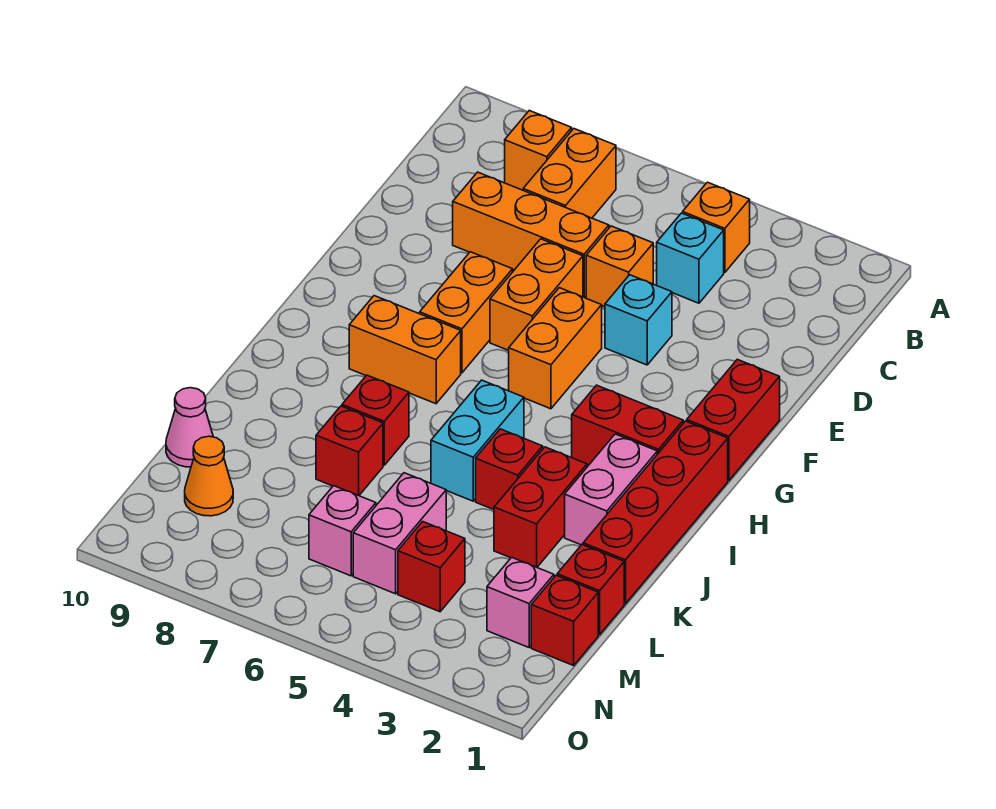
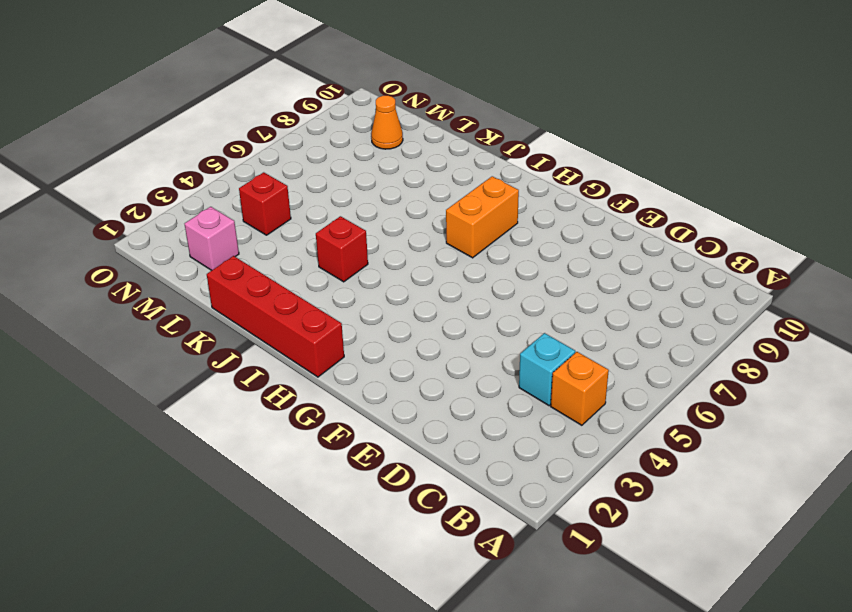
none -> orange brick B7:C7 level 1
none -> orange brick B8 level 1
none -> orange brick D5 level 1

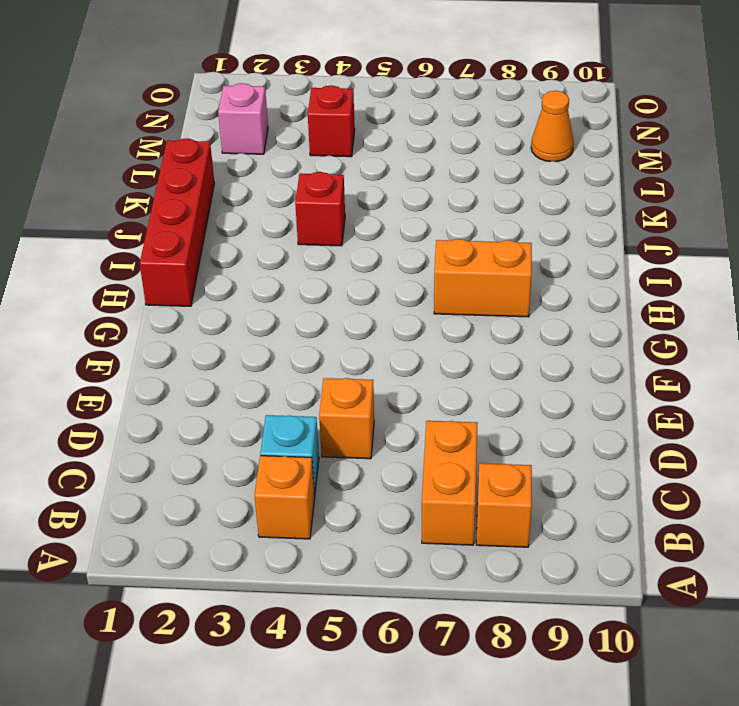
none -> orange brick D6:D8 level 1
none -> cyan brick E4 level 1
none -> orange brick E6:F6 level 1

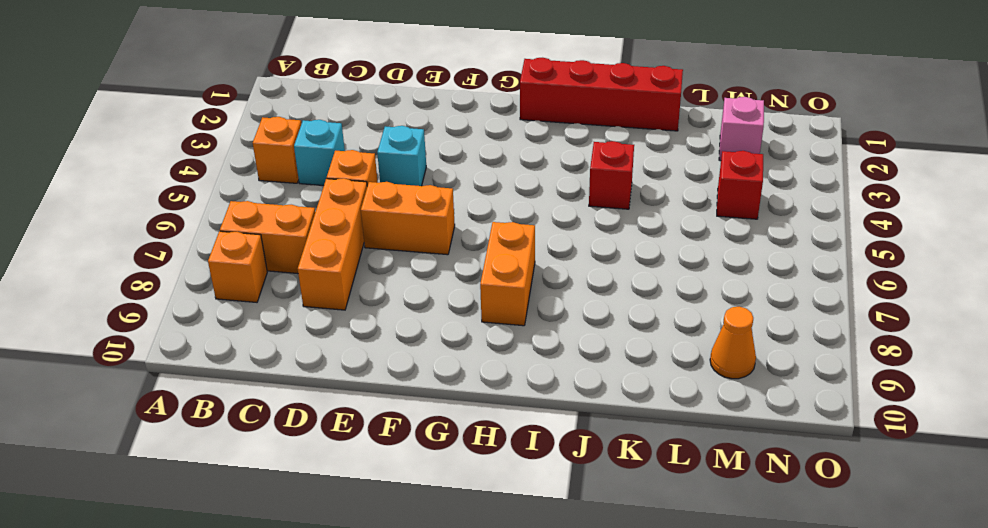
none -> red brick F1:G1 level 1
none -> orange brick F5:G5 level 1
none -> orange brick F7:G7 level 1

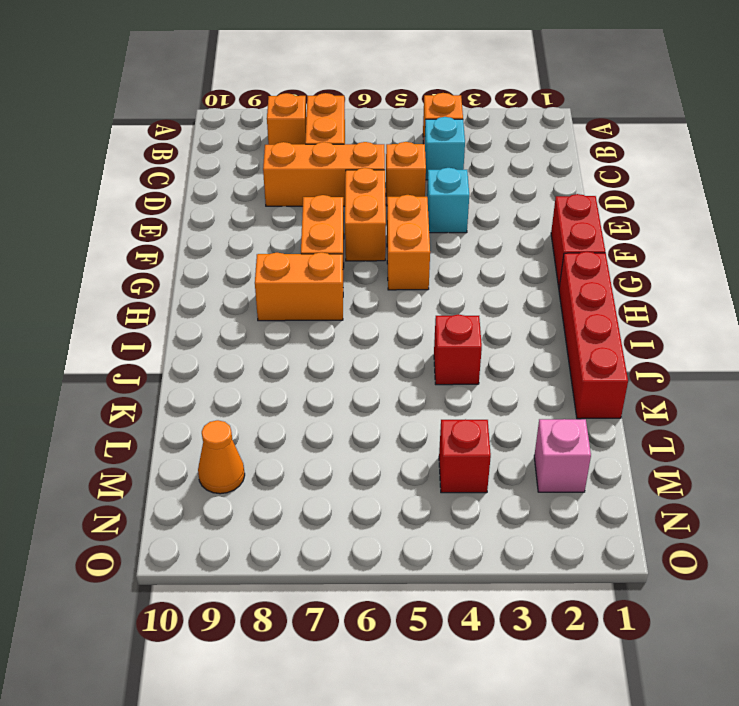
none -> red brick H2:H3 level 1
none -> pink brick I2:J2 level 1
none -> cyan brick I5:J5 level 1

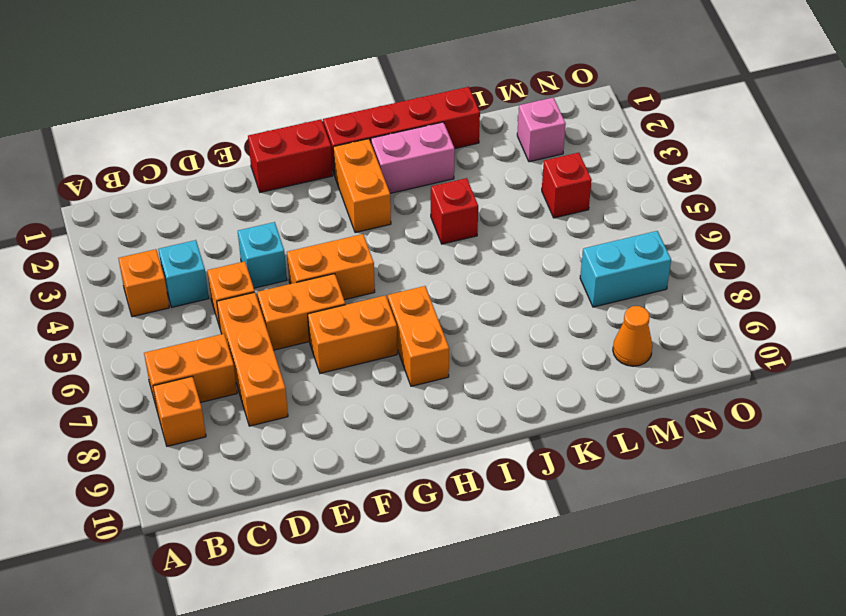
orange brick H2:H3 level 1 -> red brick H2:H3 level 1
cyan brick M7:N7 level 1 -> cyan brick I5:J5 level 1
none -> red brick J3:K3 level 1
none -> red brick J7 level 1
none -> red brick K7 level 1

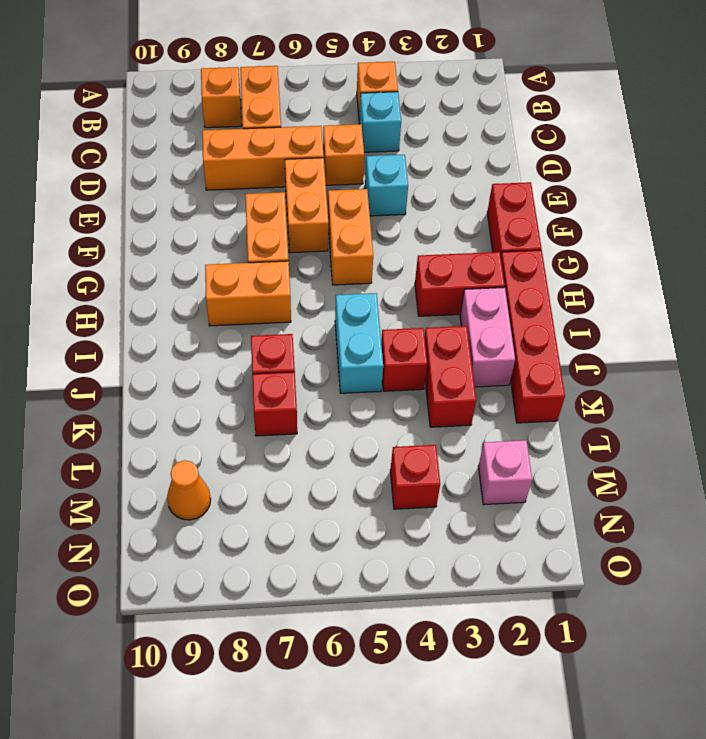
none -> red brick L1 level 1
none -> pink brick L5:M5 level 1
none -> pink cone L10 level 1

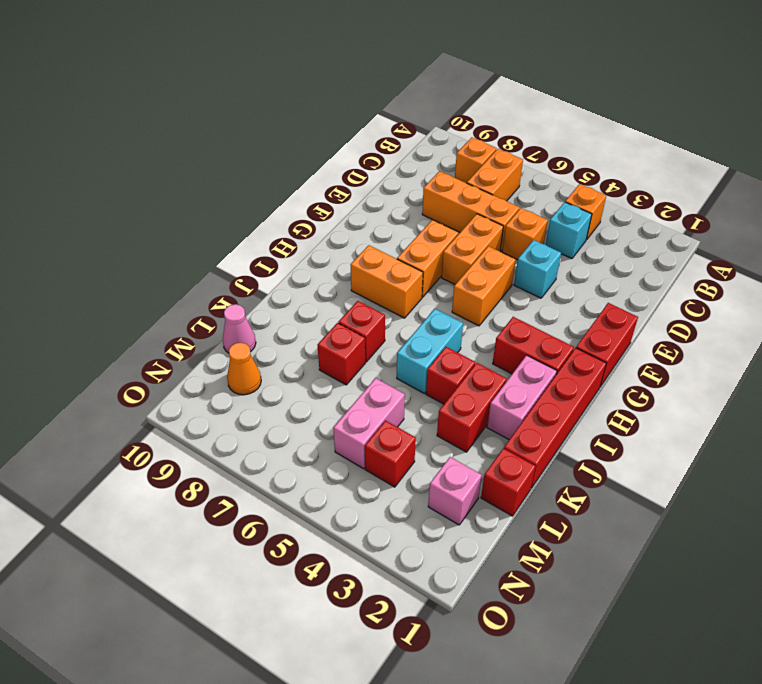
none -> red brick M1 level 1
none -> pink brick M6 level 1

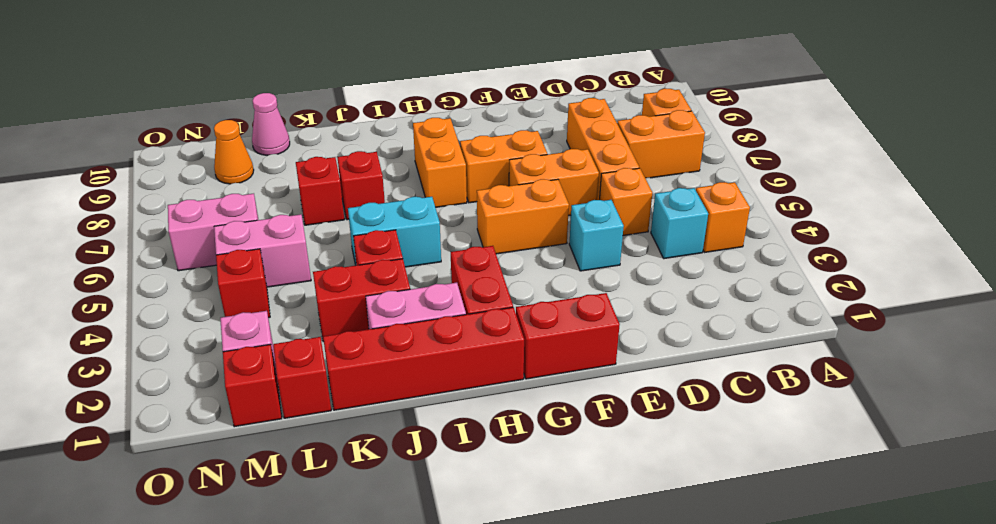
pink brick M6:N6 level 1 -> pink brick M6 level 1

